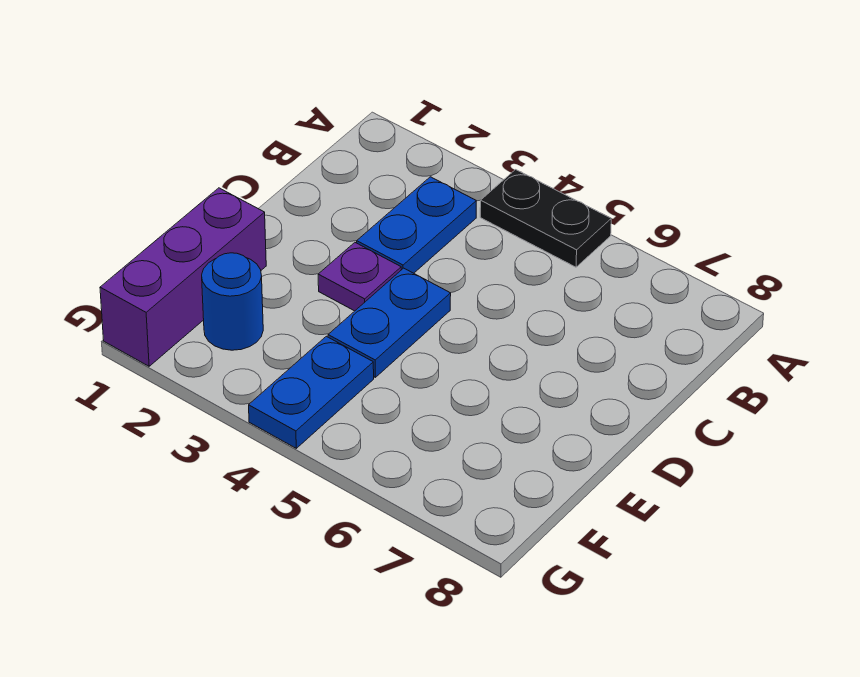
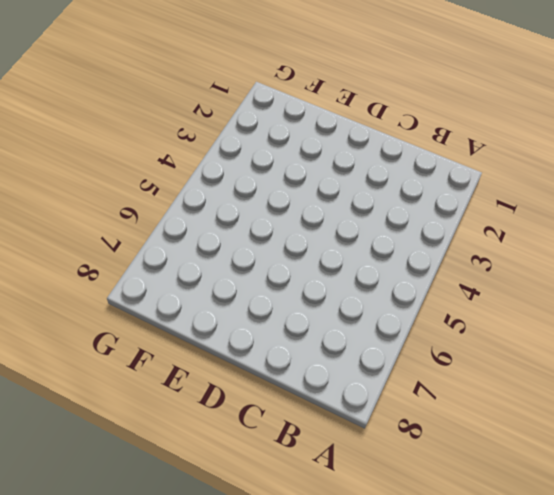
none -> black plate A4:A5 level 1
none -> blue plate B3:C3 level 1

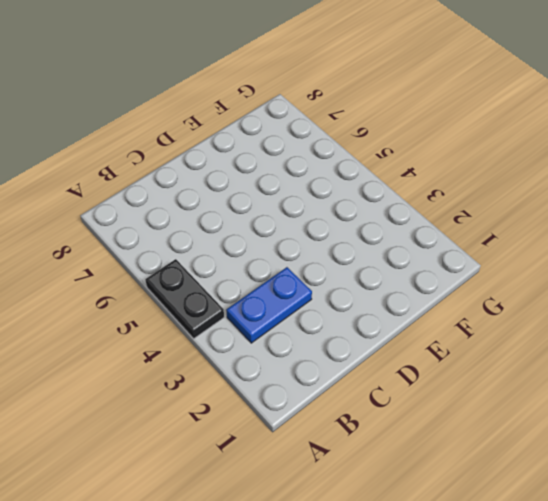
none -> purple plate D3 level 1
none -> blue plate D4:E4 level 1

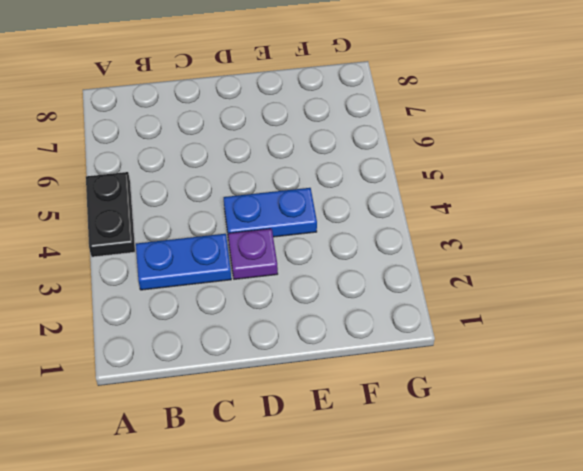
none -> purple brick E1:G1 level 1
none -> blue round brick F2 level 1

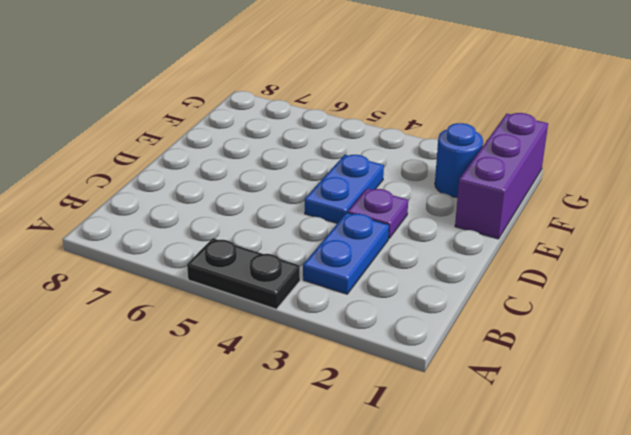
none -> blue plate F4:G4 level 1

